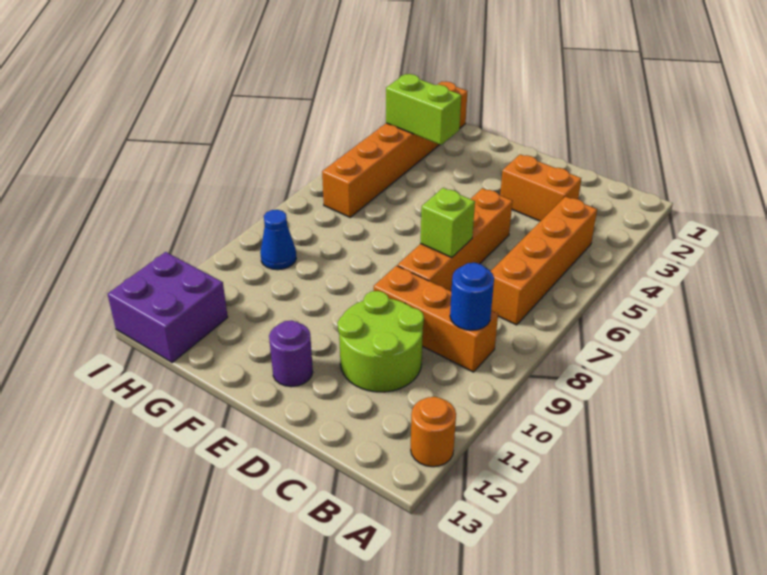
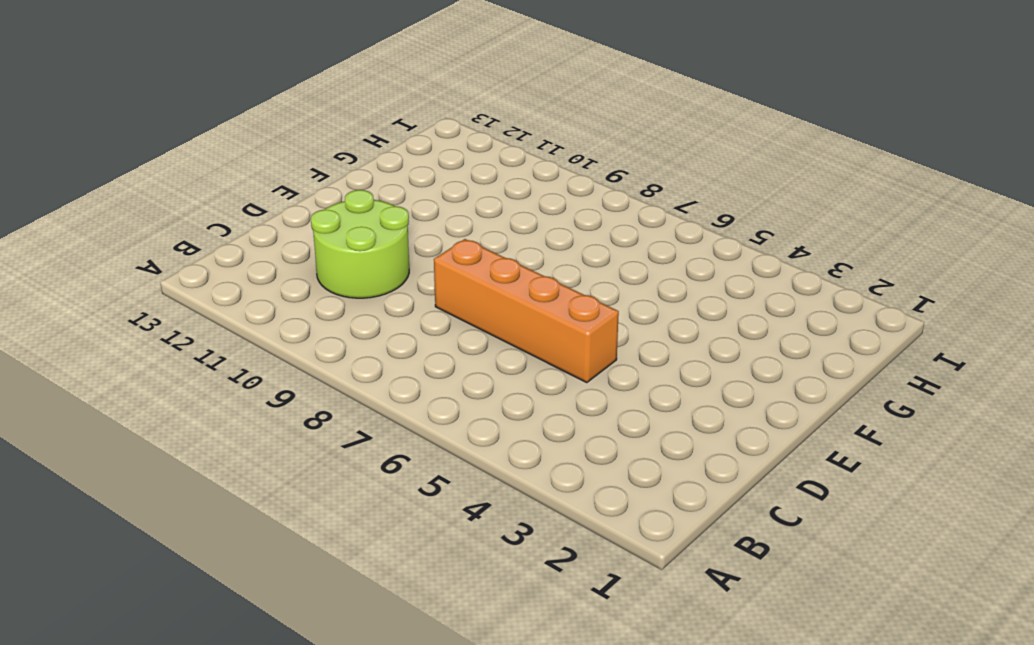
none -> orange round brick A12 level 1
none -> orange brick B4:B7 level 1
none -> orange brick B9:D9 level 1

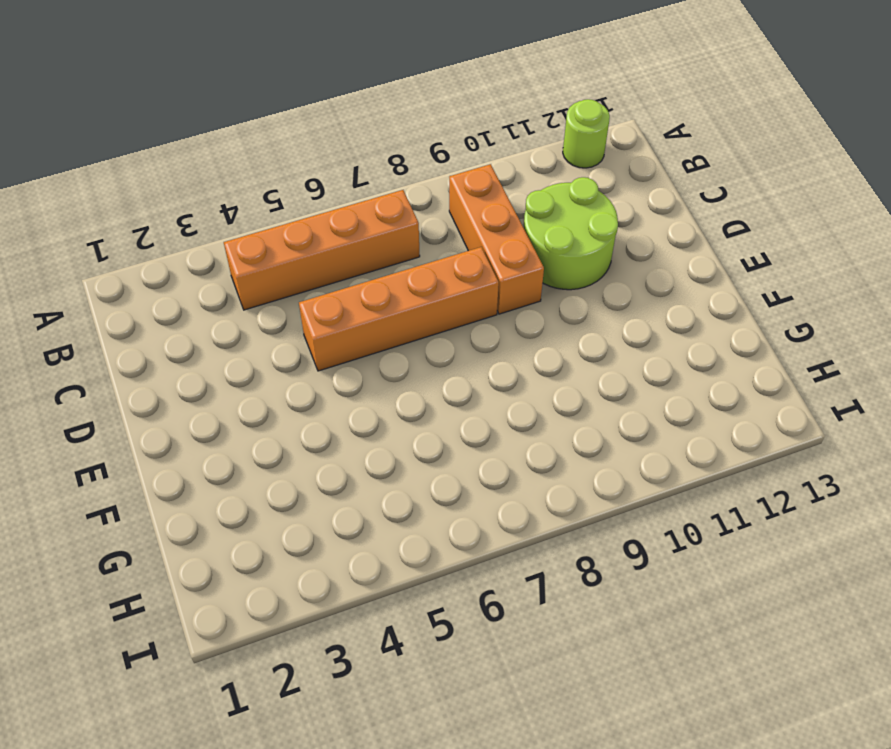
lime round brick A12 level 1 -> orange round brick A12 level 1
none -> orange brick C3:D3 level 1
none -> purple round brick E12 level 1
none -> orange brick H1:H6 level 1

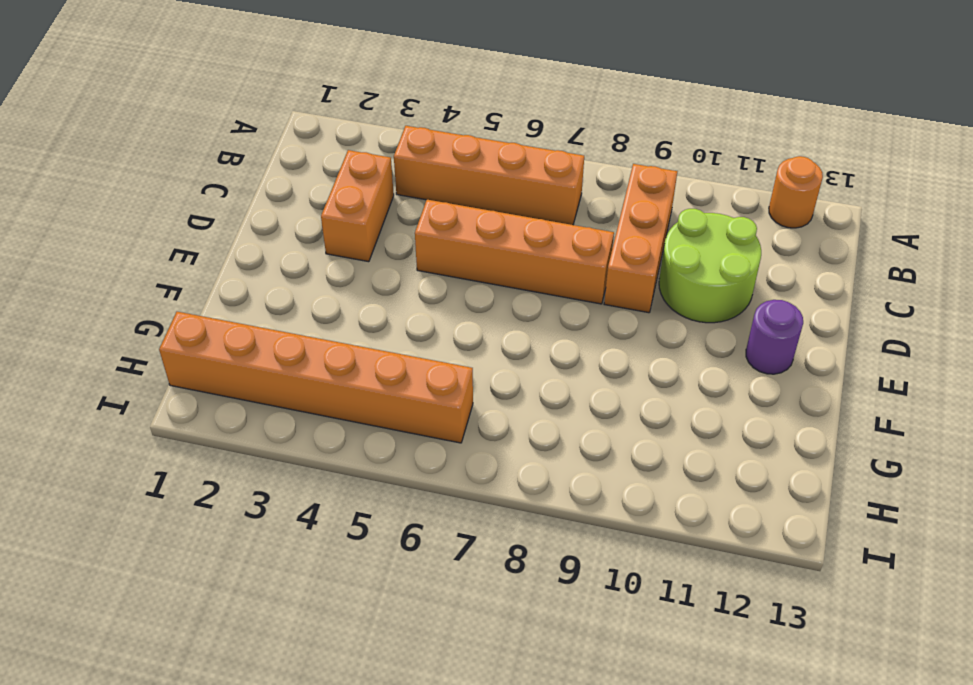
none -> blue cone H9 level 1
none -> purple brick H12:I13 level 1
none -> blue round brick B9 level 2

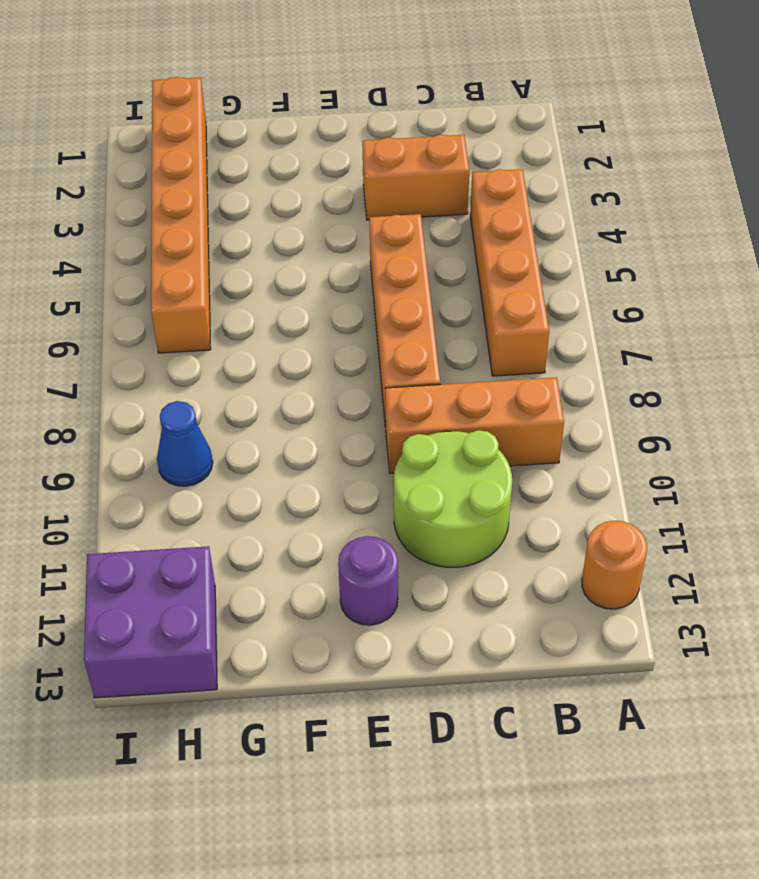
none -> blue round brick B9 level 2
none -> lime brick D7 level 2
none -> lime brick G3:H3 level 2

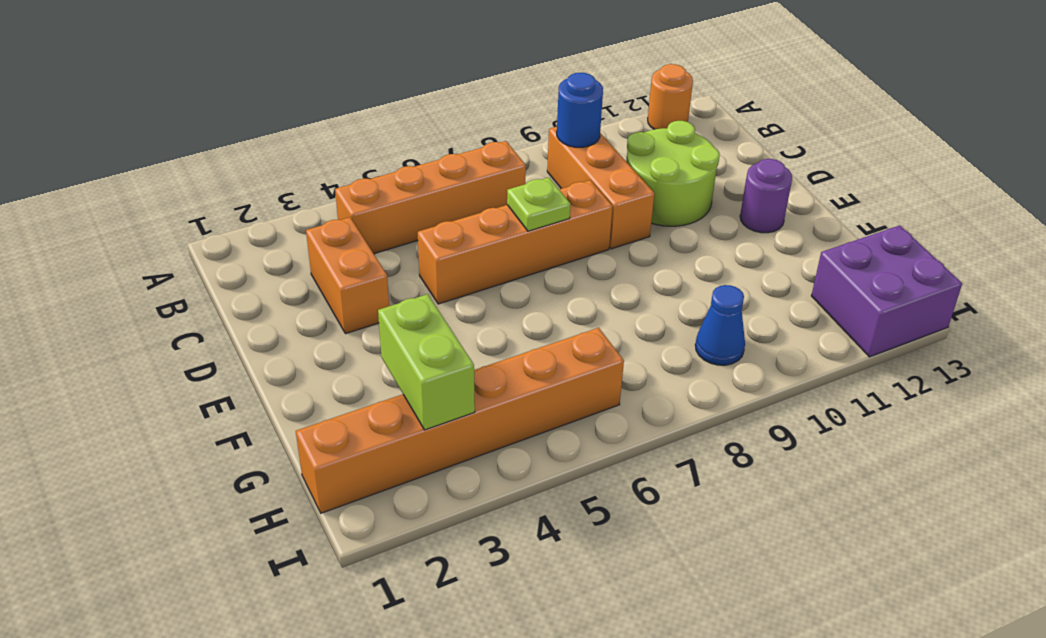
lime plate D7 level 2 -> lime brick D7 level 2

